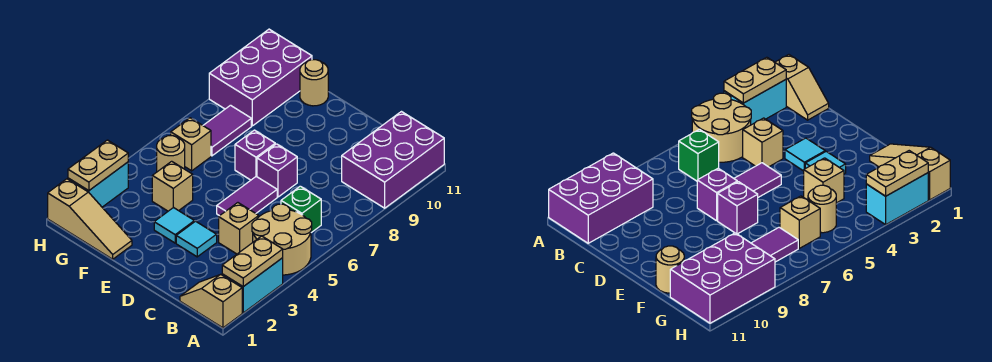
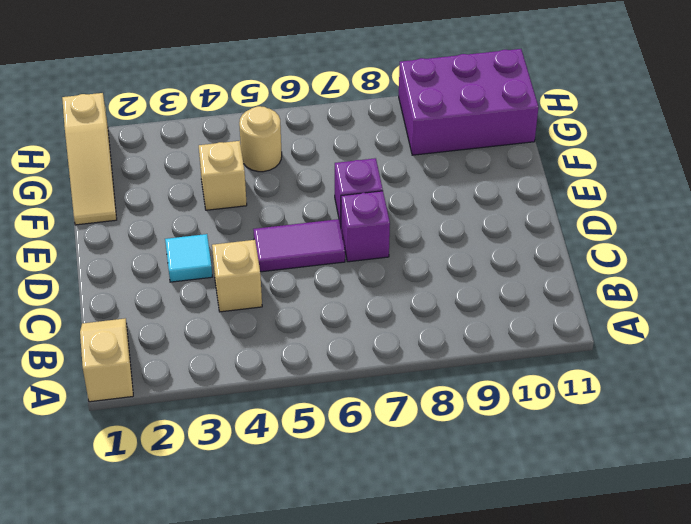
none -> cyan brick A2:A3 level 1
none -> tan round brick A4:B5 level 1
none -> purple brick A9:B11 level 1

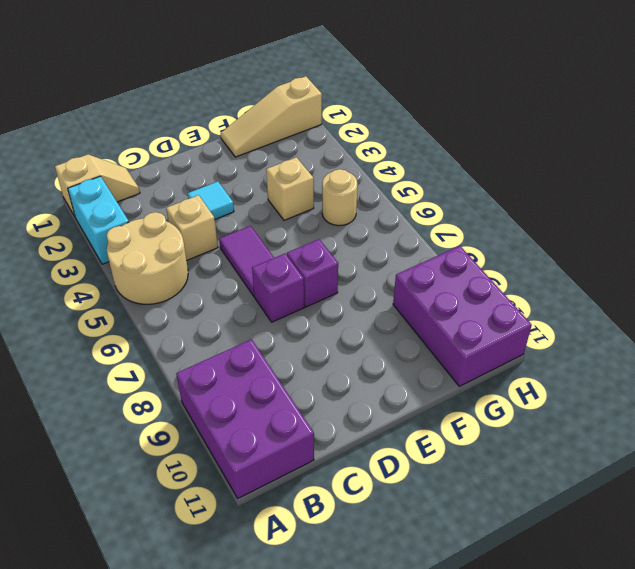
none -> green brick B6 level 1
none -> cyan tile E3 level 1
none -> tan round brick F11 level 1

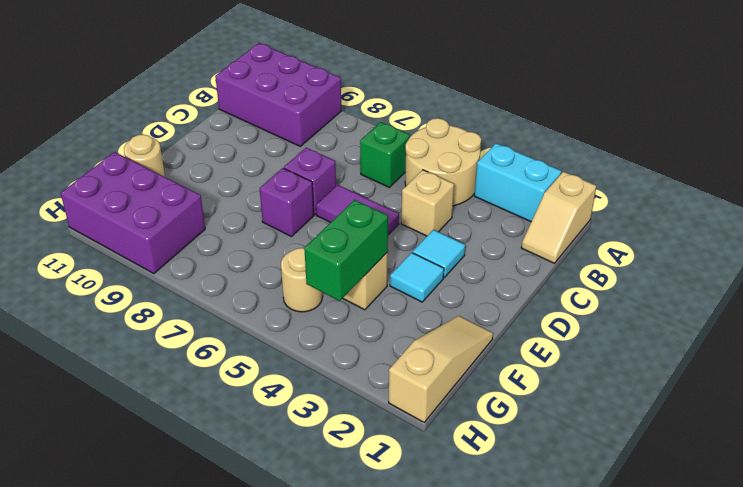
green brick F4:G4 level 2 -> none
none -> tan brick G6 level 1
none -> purple tile G7:G8 level 1
none -> cyan brick H2:H3 level 1

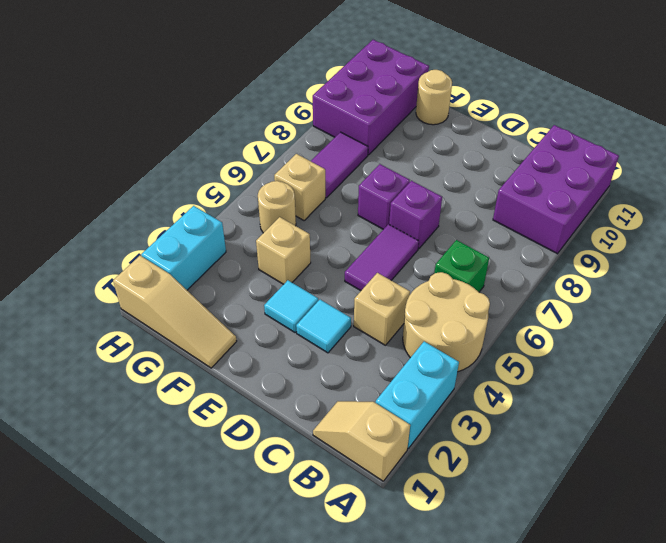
none -> tan plate A2:A3 level 2
none -> tan plate H2:H3 level 2

